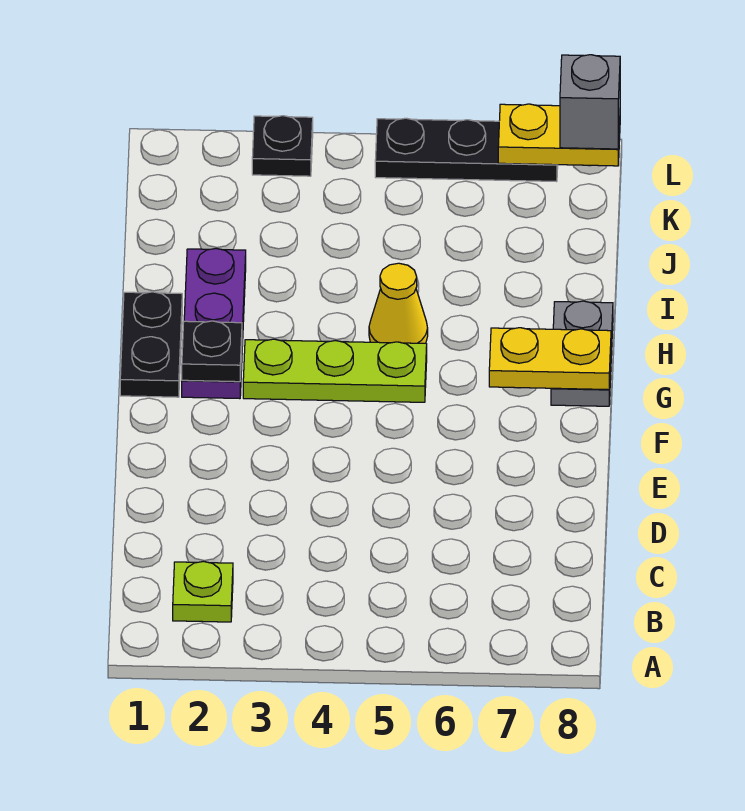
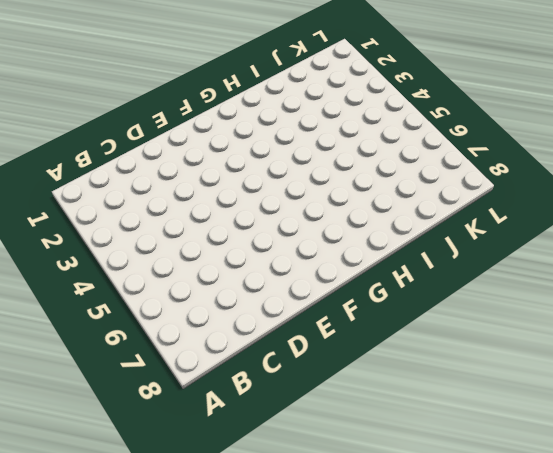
none -> lime plate B2 level 1
none -> black plate G1:H1 level 1
none -> purple plate G2:I2 level 1

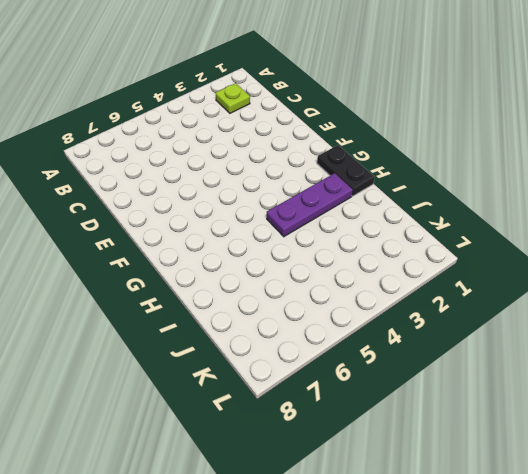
purple plate H2:H4 level 1 -> purple plate G2:I2 level 1
none -> lime plate G3:G5 level 1
none -> grey plate G8:H8 level 1
none -> yellow cone H5 level 1

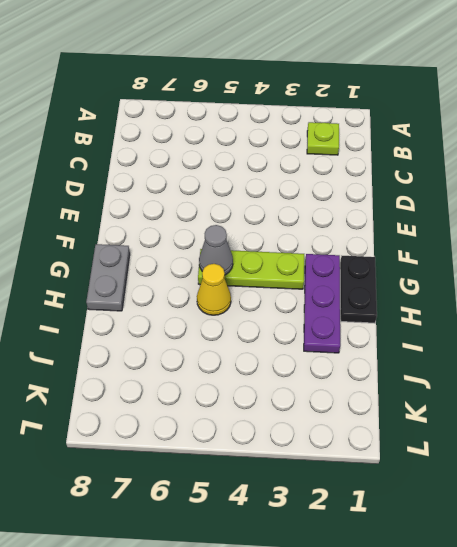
grey cone G5 level 2 -> none
none -> black plate L3 level 1
none -> black plate L5:L7 level 1
none -> black plate G2 level 2

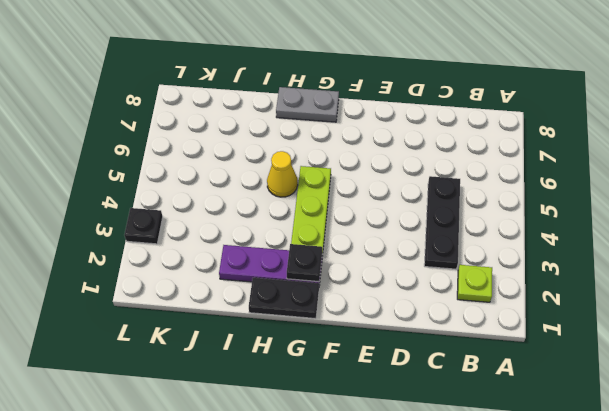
black plate C3:C5 level 1 -> black plate L5:L7 level 1
none -> yellow plate G7:G8 level 2
none -> yellow plate L7:L8 level 2
none -> grey brick L8 level 3

